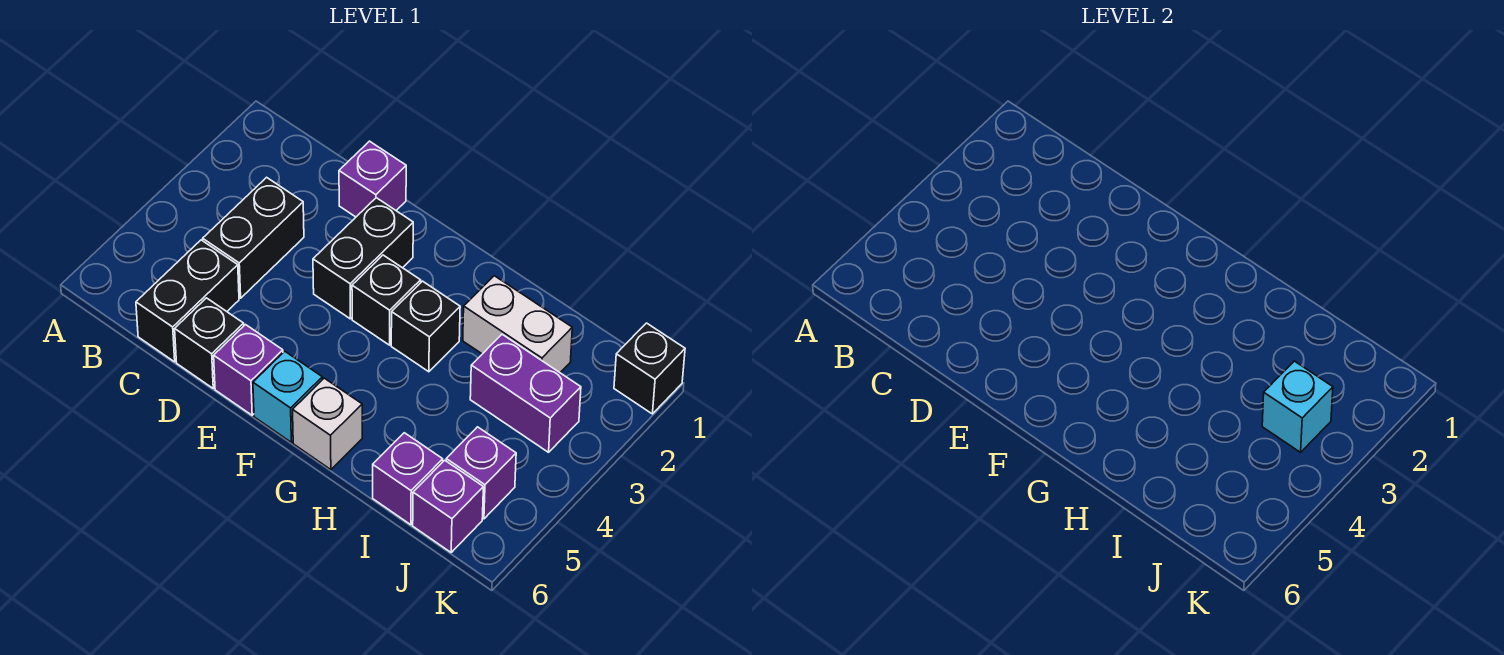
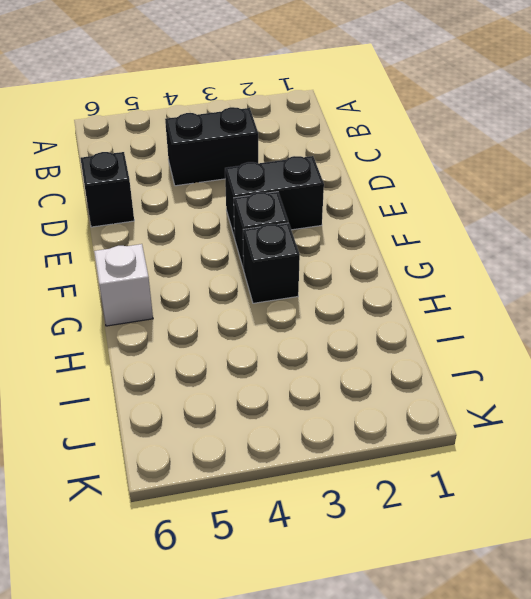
none -> black brick C5:C6 level 1
none -> purple brick D1 level 1
none -> purple brick E6 level 1

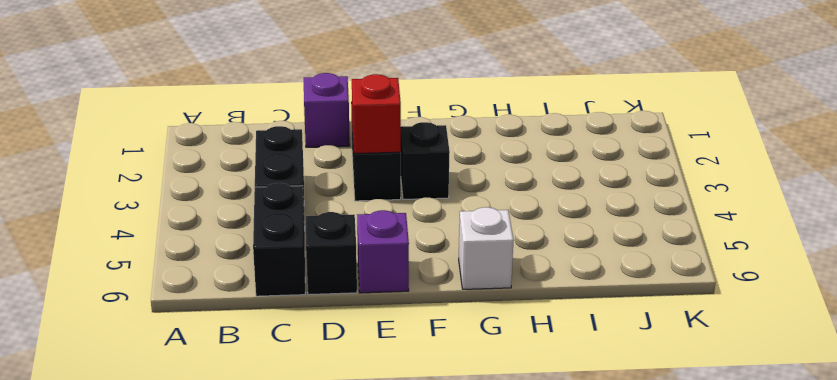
red brick E3 level 2 -> none
none -> cyan brick F6 level 1
none -> black brick G3 level 1
none -> white brick H2:I2 level 1

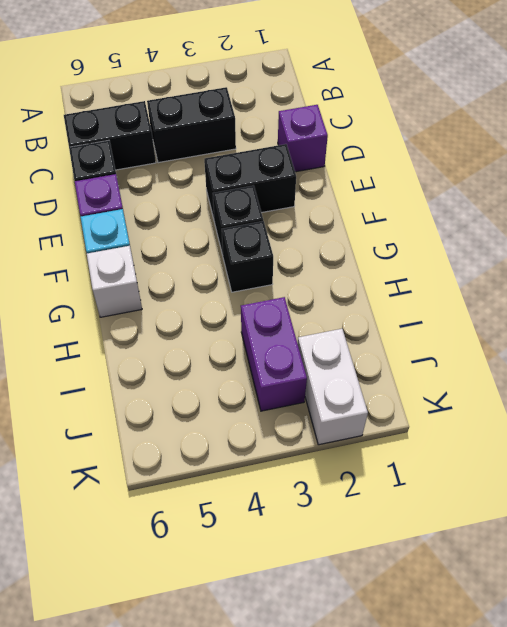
white brick J2:K2 level 1 -> white brick H2:I2 level 1
none -> purple brick I6 level 1
none -> purple brick J5 level 1
none -> purple brick J6 level 1

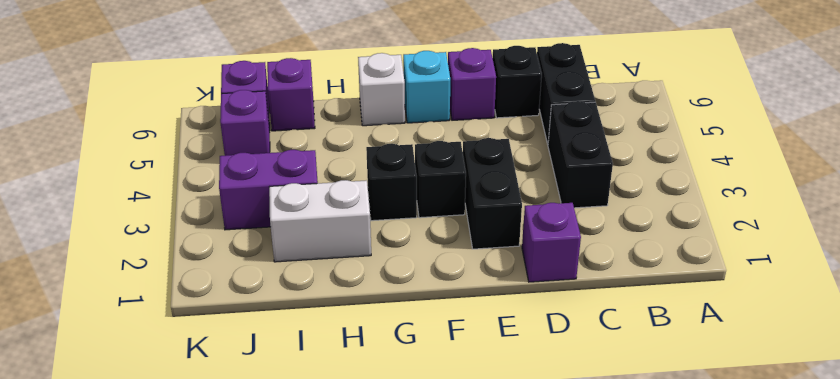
none -> black brick K1 level 1
none -> cyan brick J3 level 2

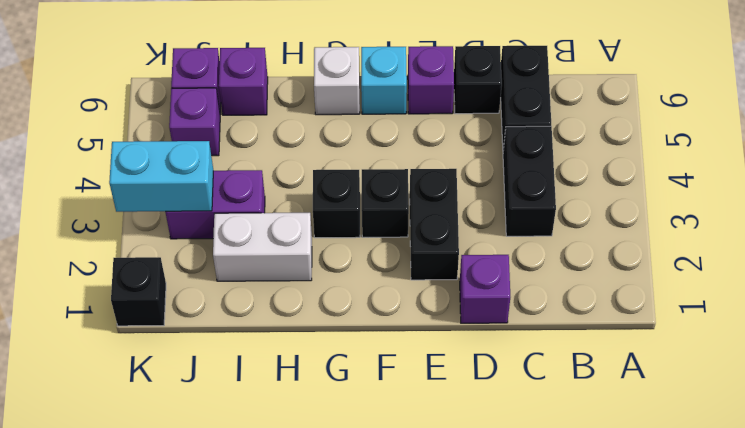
cyan brick J3:K3 level 2 -> cyan brick J3 level 2

